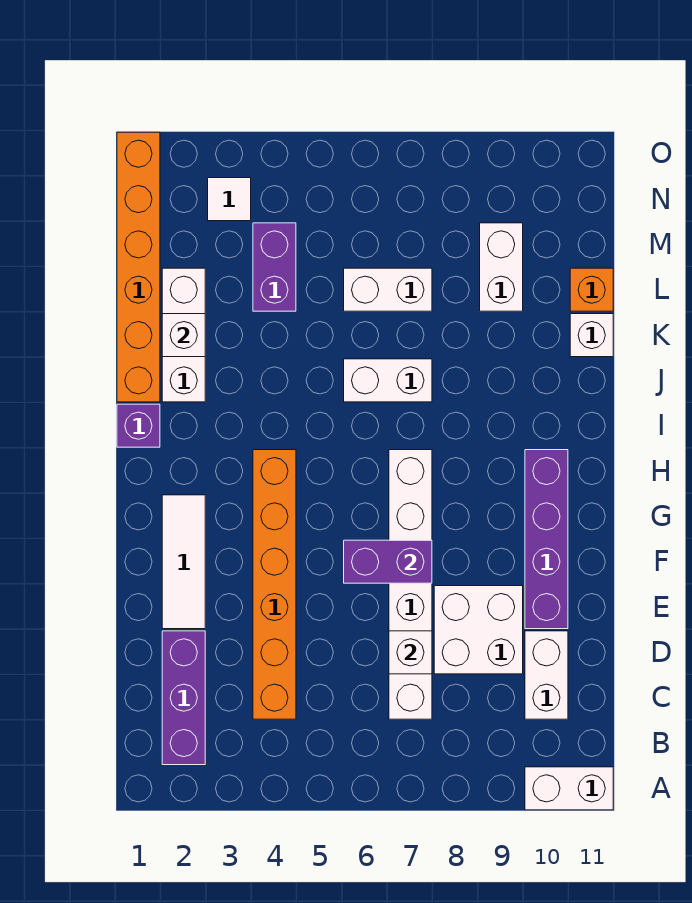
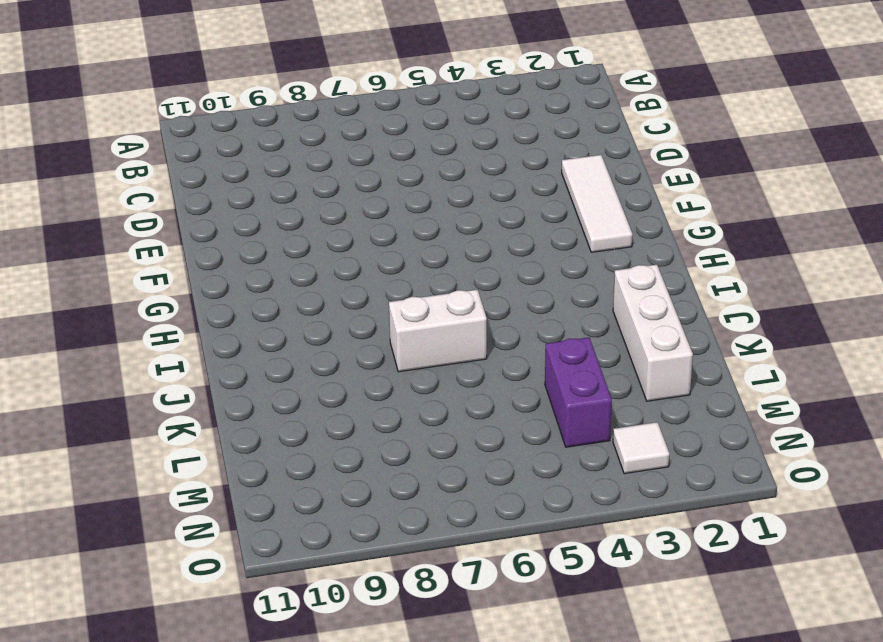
none -> white brick A10:A11 level 1
none -> purple brick B2:D2 level 1
none -> orange brick C4:H4 level 1

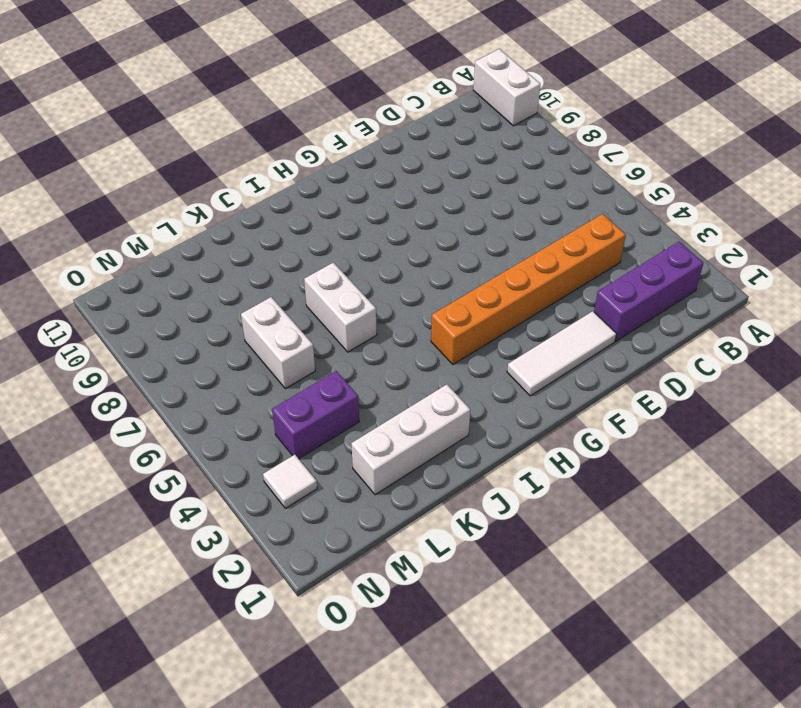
none -> white brick C7:H7 level 1
none -> white brick C10:D10 level 1
none -> white brick D8:E9 level 1

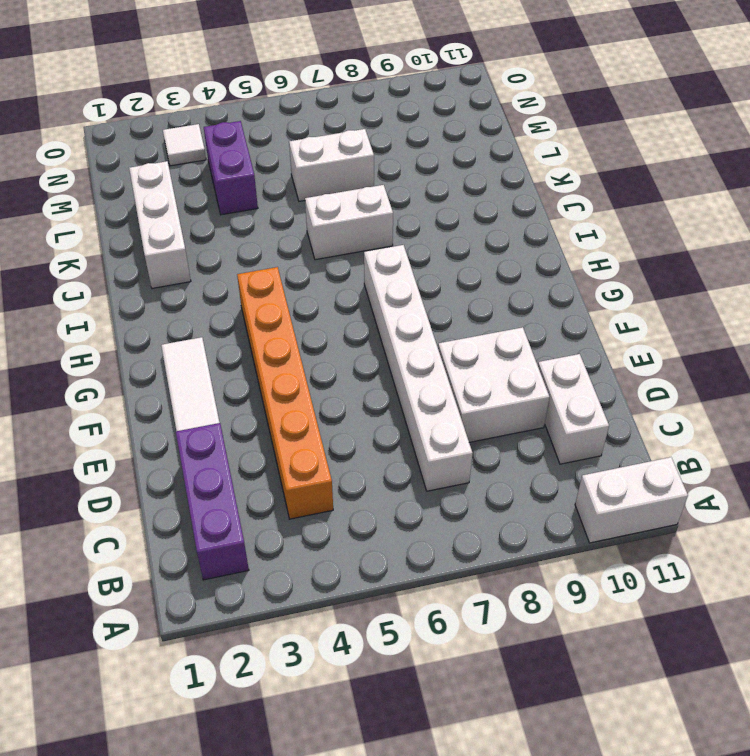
none -> purple brick E10:H10 level 1
none -> purple brick I1 level 1
none -> orange brick J1:O1 level 1

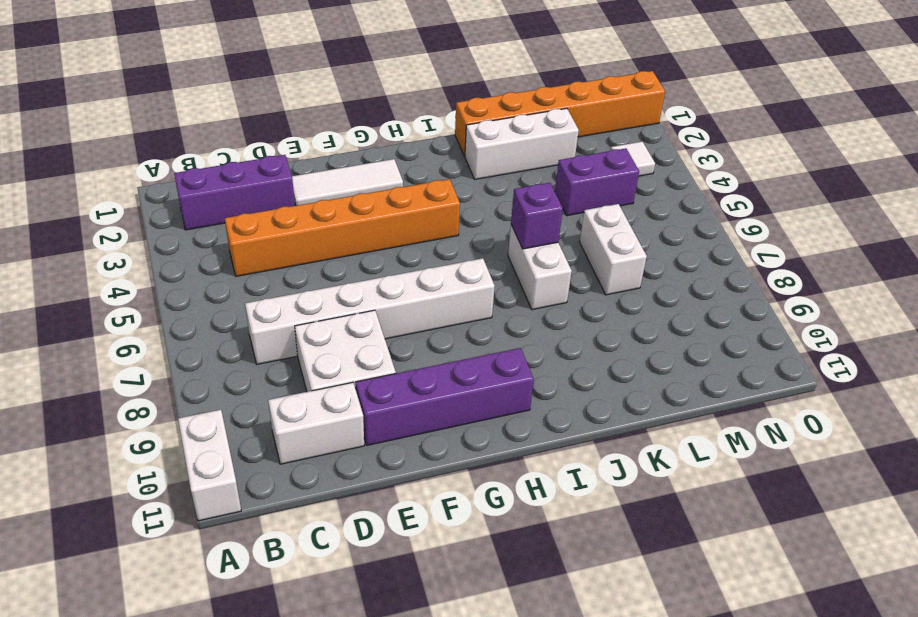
purple brick J6 level 2 -> purple brick I1 level 1
none -> white brick K11 level 1
none -> white brick L9:M9 level 1
none -> orange brick L11 level 1

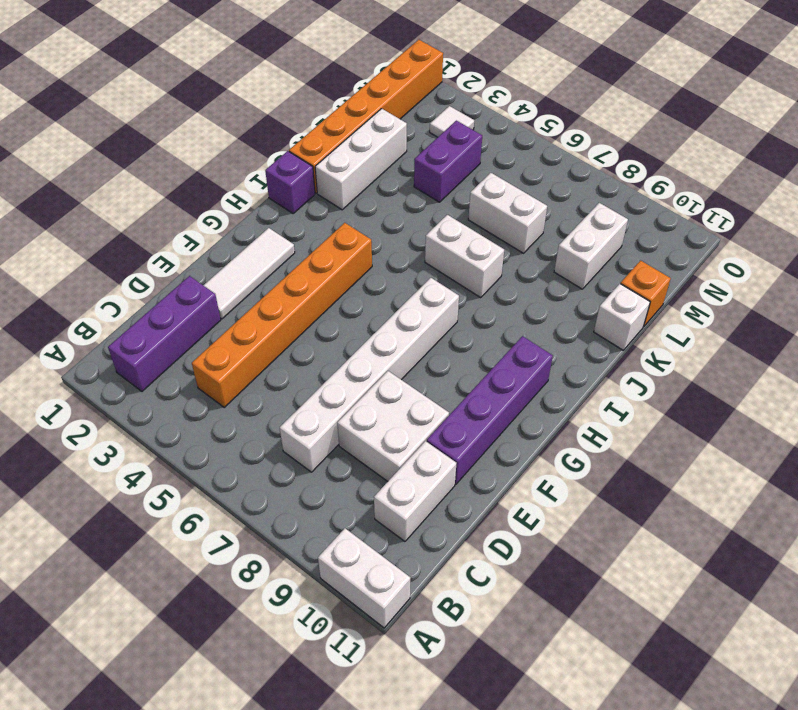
none -> white brick D7 level 2
none -> purple brick F6:F7 level 2
none -> white brick K2 level 2

